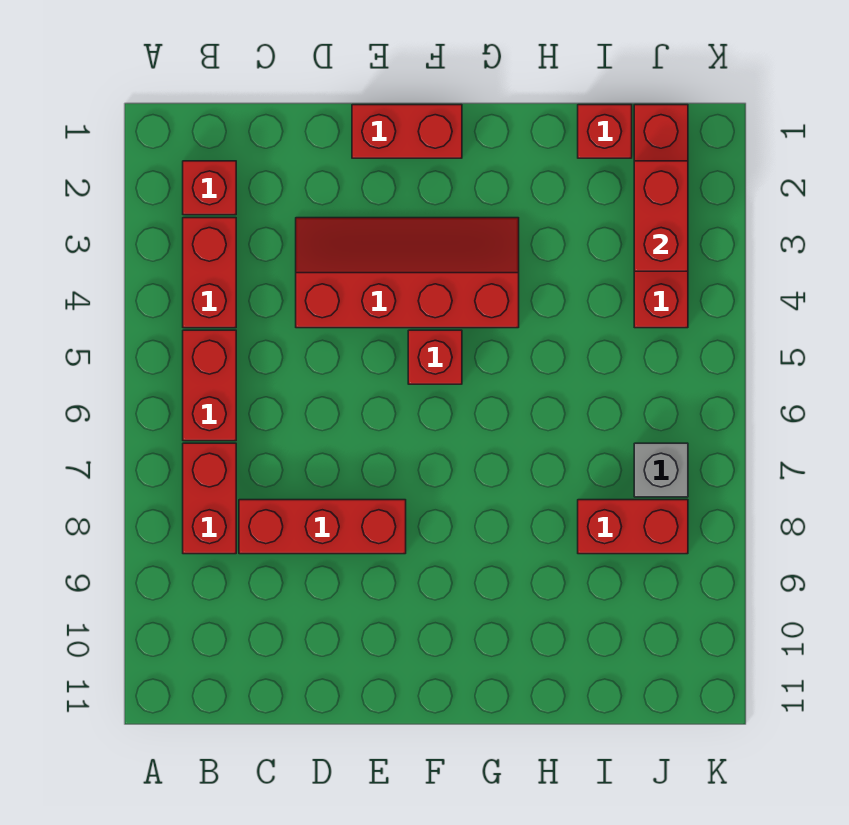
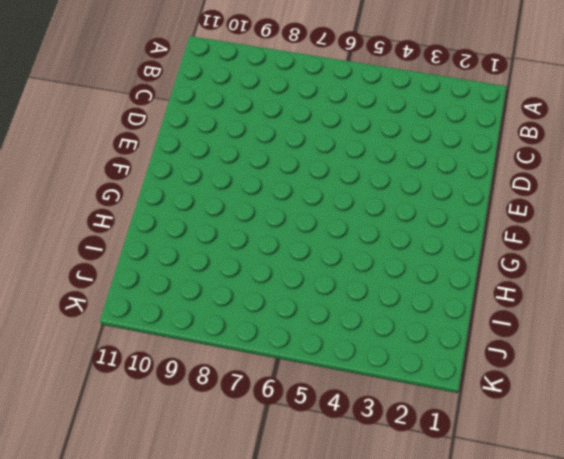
none -> red brick B2 level 1
none -> red brick B3:B4 level 1
none -> red brick B5:B6 level 1

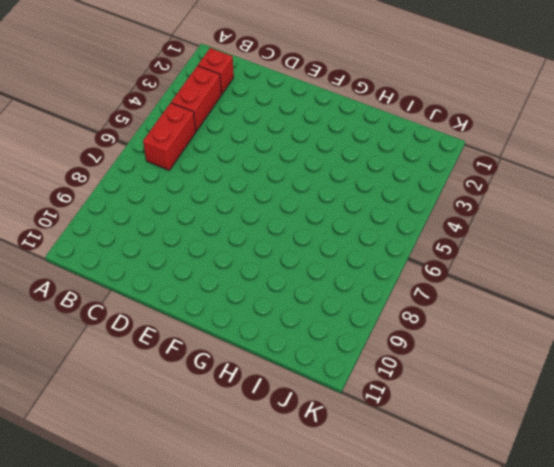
none -> red brick B7:B8 level 1
none -> red brick C8:E8 level 1
none -> red slope D3:G4 level 1 top 4

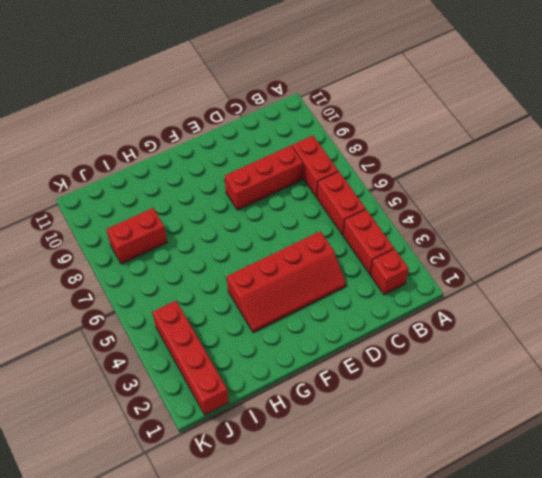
none -> red brick E1:F1 level 1
none -> red brick F5 level 1
none -> red brick I1 level 1

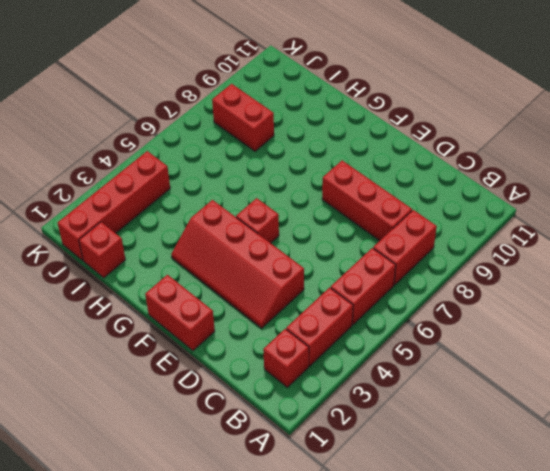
none -> grey brick J7 level 1
none -> red brick J2:J3 level 2

